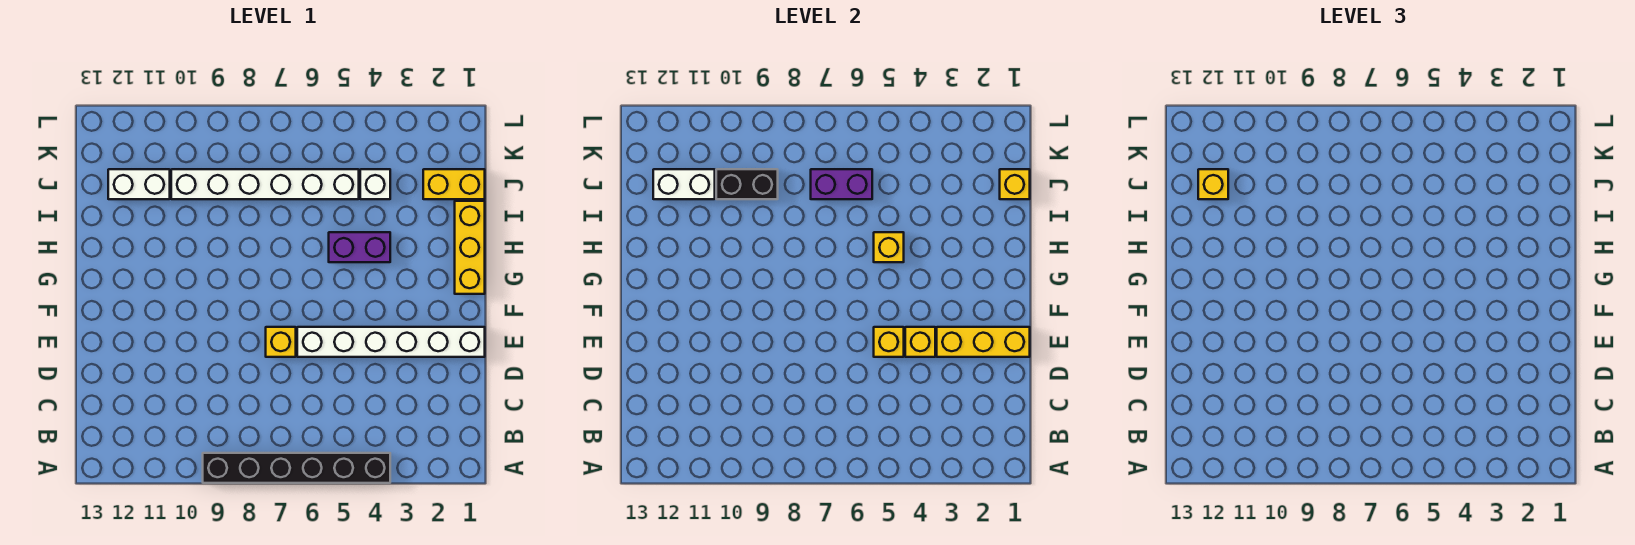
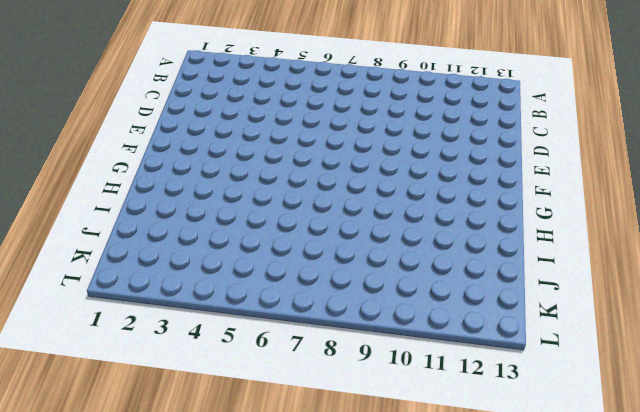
none -> black brick A4:A9 level 1
none -> white brick E1:E6 level 1
none -> yellow brick E7 level 1

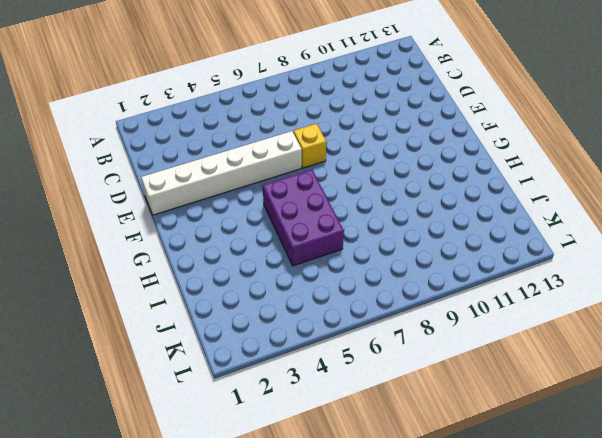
purple brick G5:I6 level 1 -> purple brick H4:H5 level 1
none -> black brick A4:A9 level 1
none -> yellow brick G1:I1 level 1
none -> yellow brick J1:J2 level 1

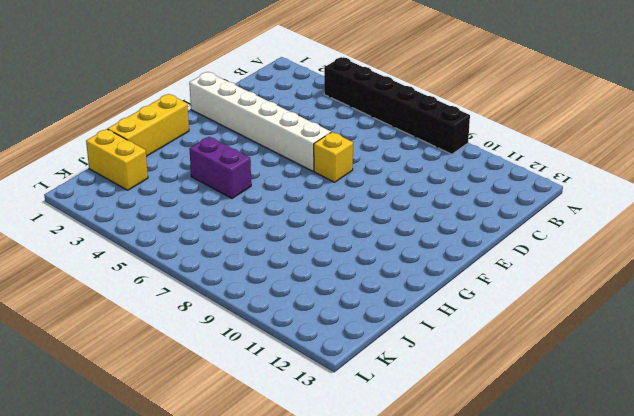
none -> white brick J4 level 1
none -> white brick J5:J10 level 1
none -> white brick J11:J12 level 1

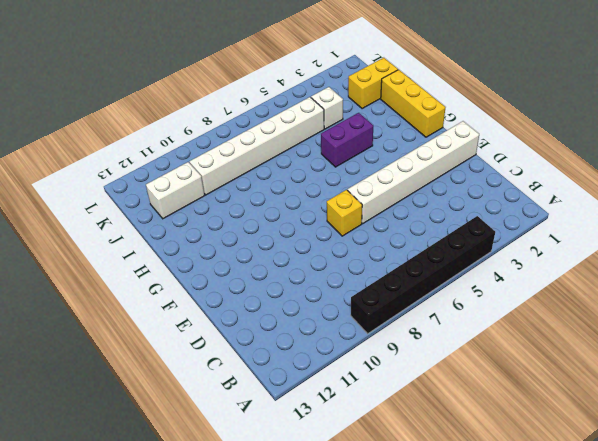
none -> yellow brick E1:E3 level 2
none -> yellow brick E4 level 2
none -> yellow brick E5 level 2

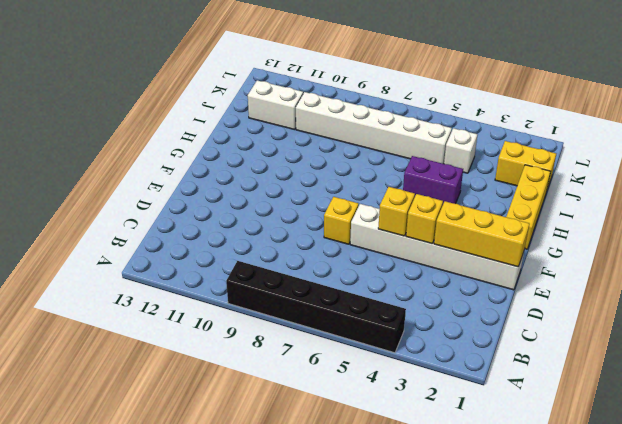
none -> yellow brick H5 level 2
none -> yellow brick J1 level 2
none -> purple brick J6:J7 level 2

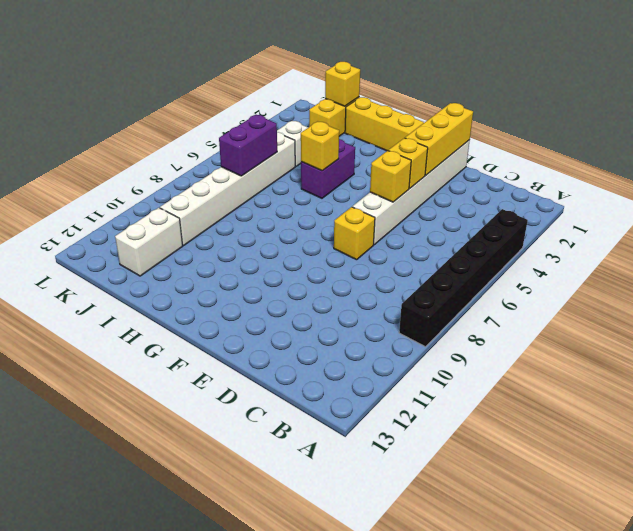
none -> black brick J9:J10 level 2
none -> white brick J11:J12 level 2
none -> yellow brick J12 level 3

